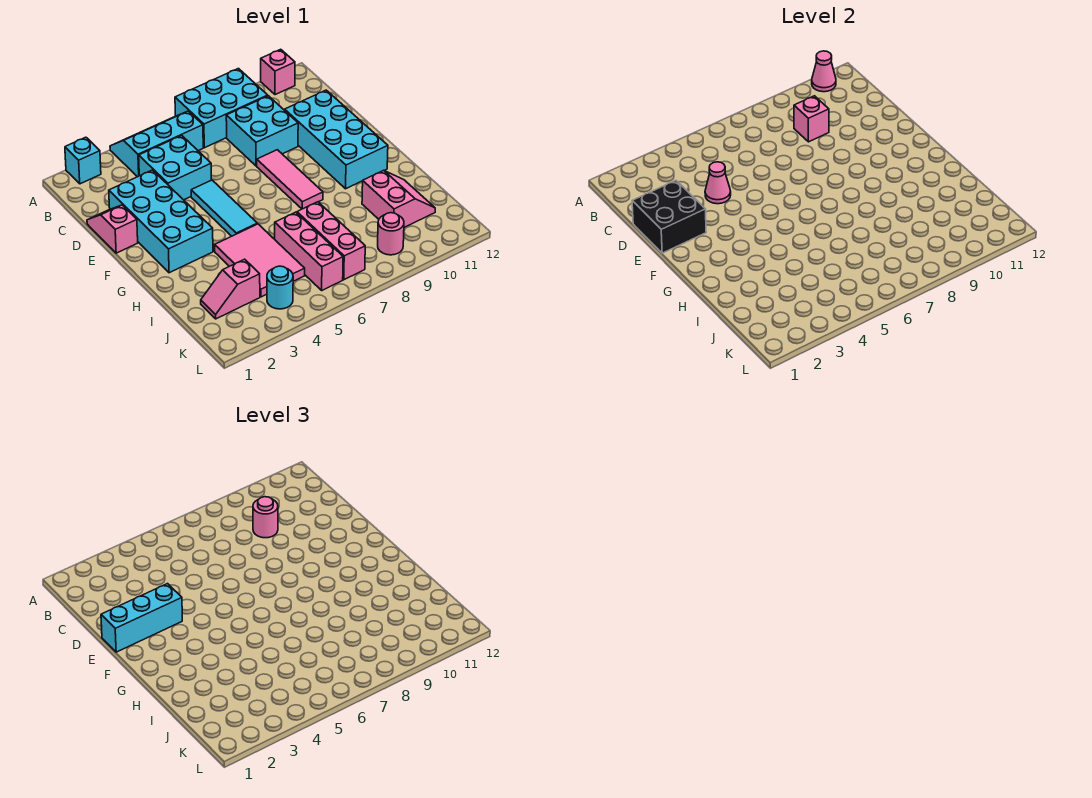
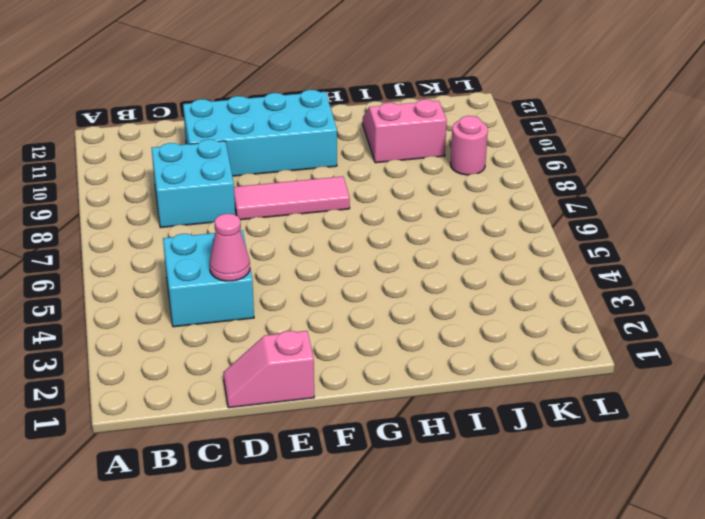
none -> cyan brick A2 level 1
none -> cyan slope A4:B6 level 1 top B
none -> cyan brick A7:B9 level 1

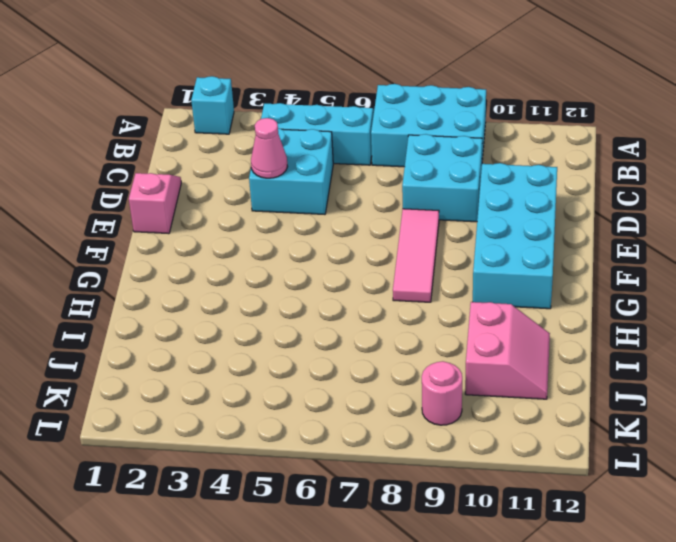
none -> pink brick A11 level 1
none -> cyan brick D2:G3 level 1
none -> cyan tile E5:G5 level 1

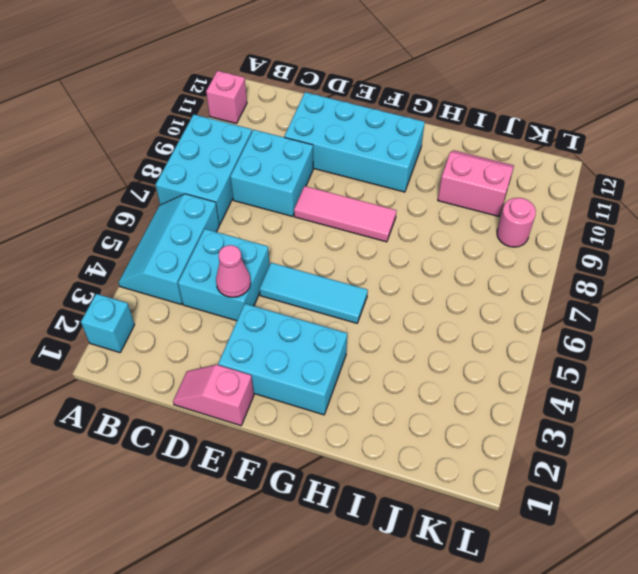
cyan brick E2:G3 level 1 -> cyan brick D2:G3 level 1
none -> pink tile H4:J5 level 1
none -> pink brick I6:K6 level 1
none -> pink brick I7:K7 level 1

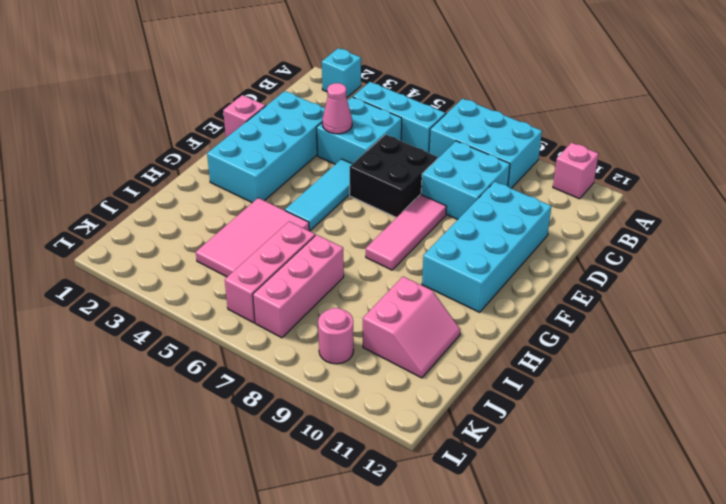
black brick D6:E7 level 1 -> black brick D1:E2 level 2
none -> pink slope J2:J3 level 1 top 3
none -> cyan round brick K4 level 1
none -> pink cone A11 level 2

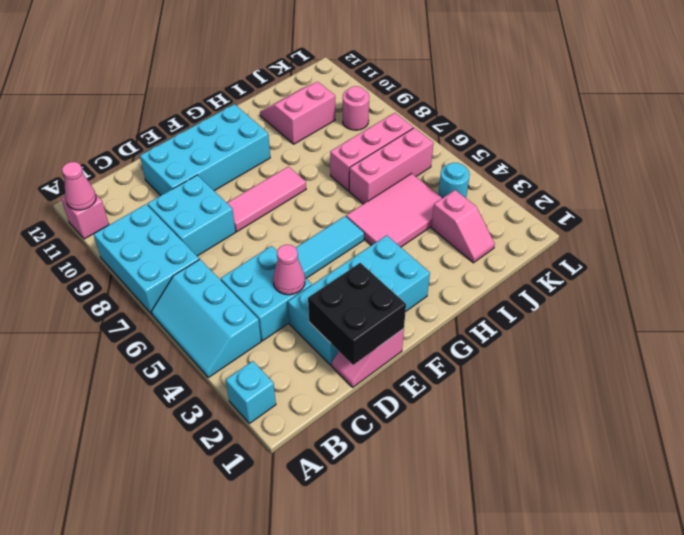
none -> pink brick C9 level 2
none -> pink round brick C9 level 3
none -> cyan brick E1:E3 level 3

